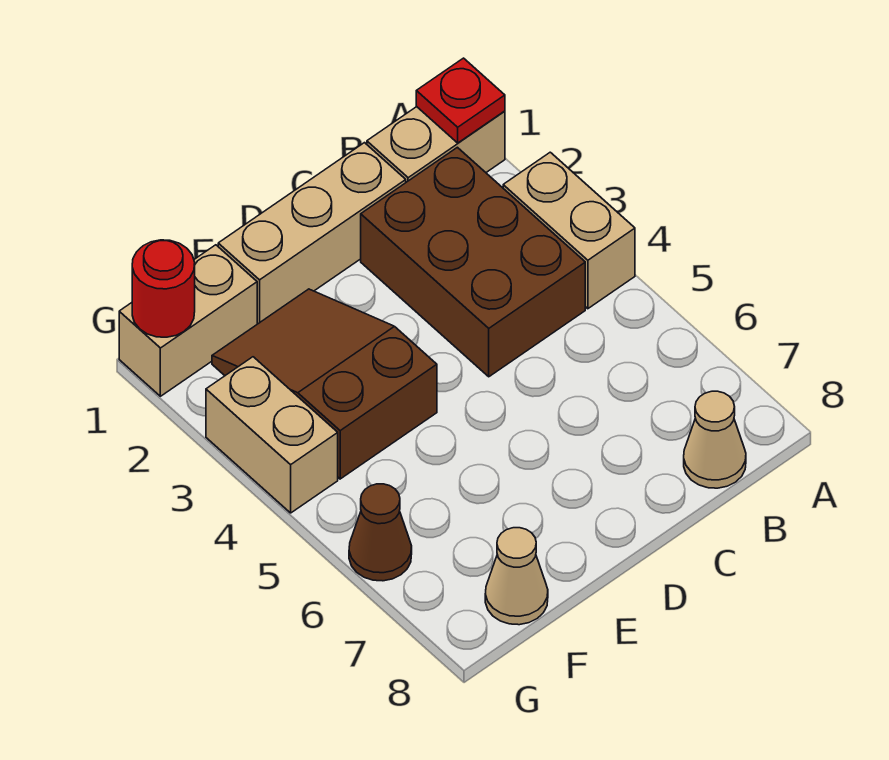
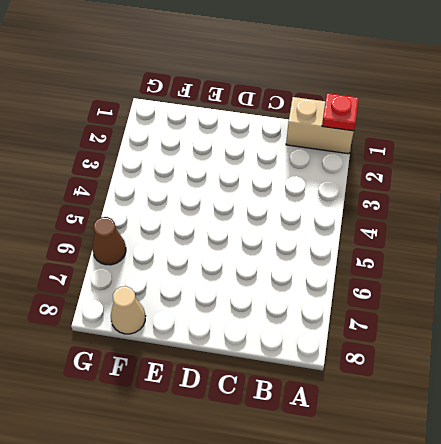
none -> tan brick A3:A4 level 1
none -> brown brick B2:C4 level 1
none -> tan cone B8 level 1

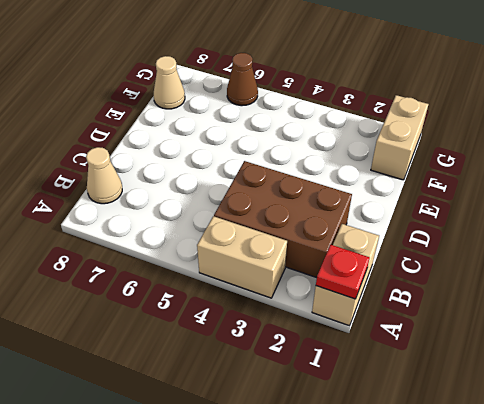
none -> tan brick C1:E1 level 1
none -> brown slope E2:F4 level 1 top 4
none -> tan brick G3:G4 level 1

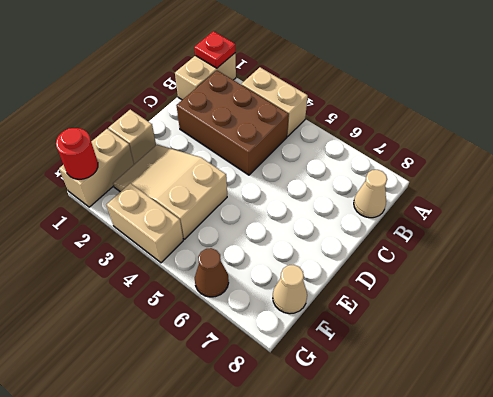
tan brick E1 level 1 -> tan brick C1:E1 level 1
tan slope E2:F4 level 1 top 4 -> brown slope E2:F4 level 1 top 4

